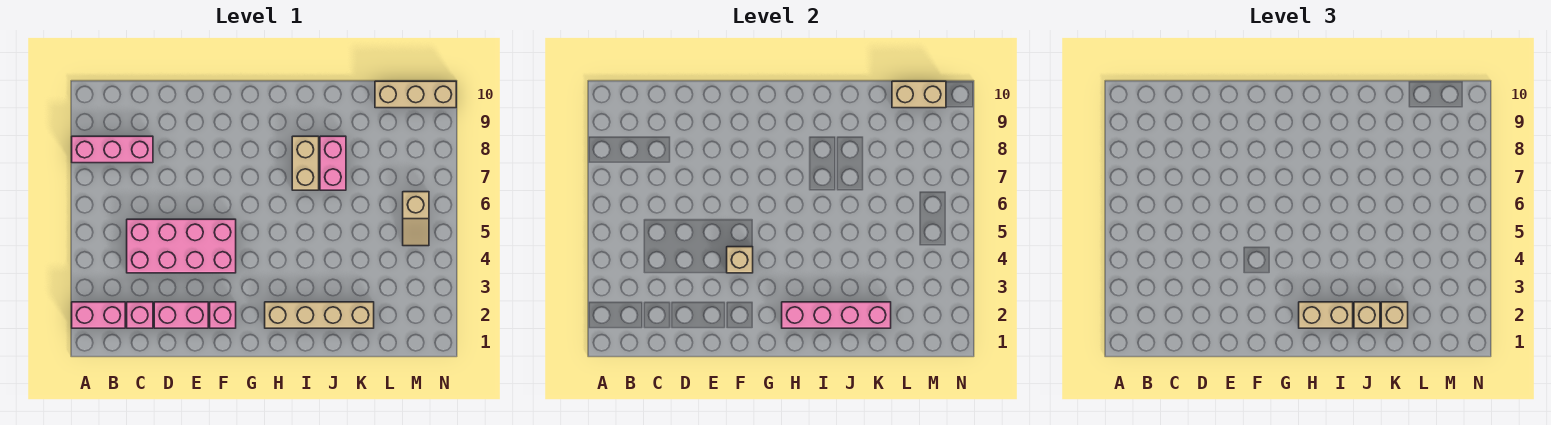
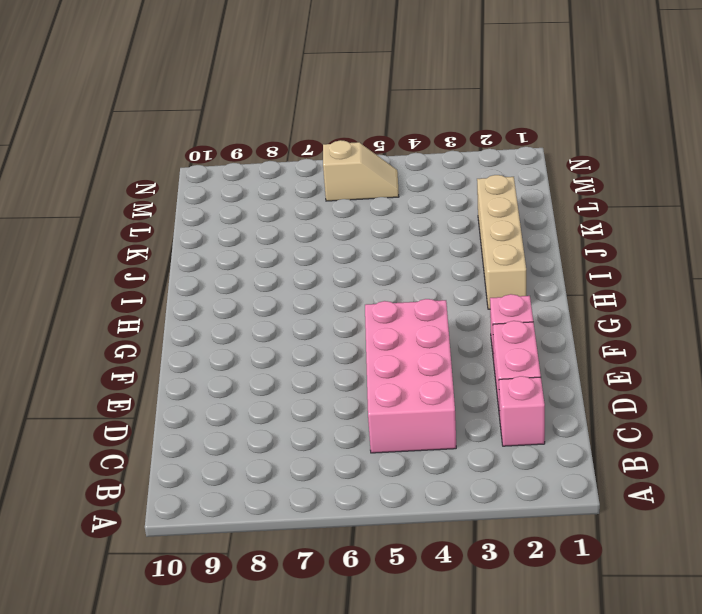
none -> pink brick A2:B2 level 1
none -> pink brick A8:C8 level 1
none -> tan brick I7:I8 level 1

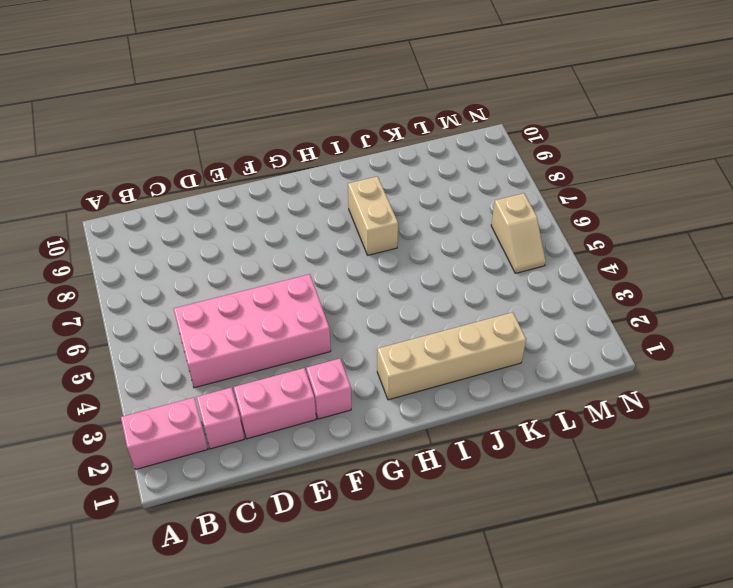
none -> pink brick A8:C8 level 1
none -> pink brick J7:J8 level 1
none -> tan brick L10:N10 level 1

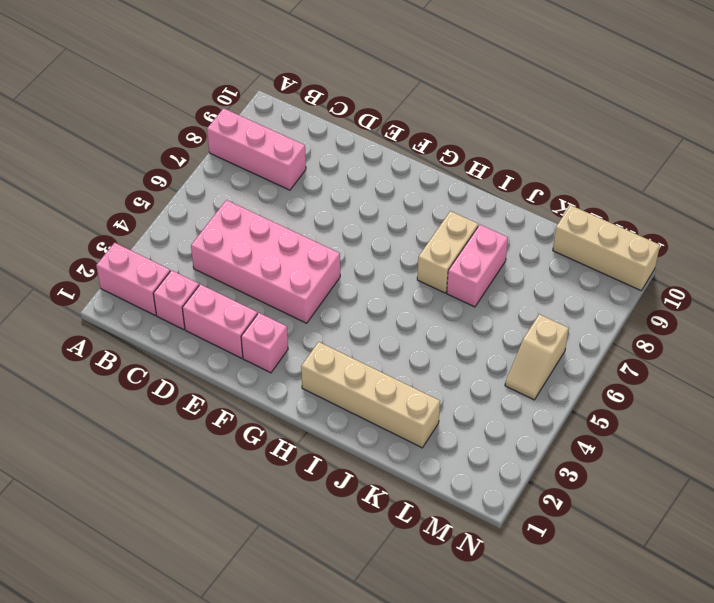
none -> tan brick F4 level 2
none -> pink brick H2:K2 level 2
none -> tan brick L10:M10 level 2

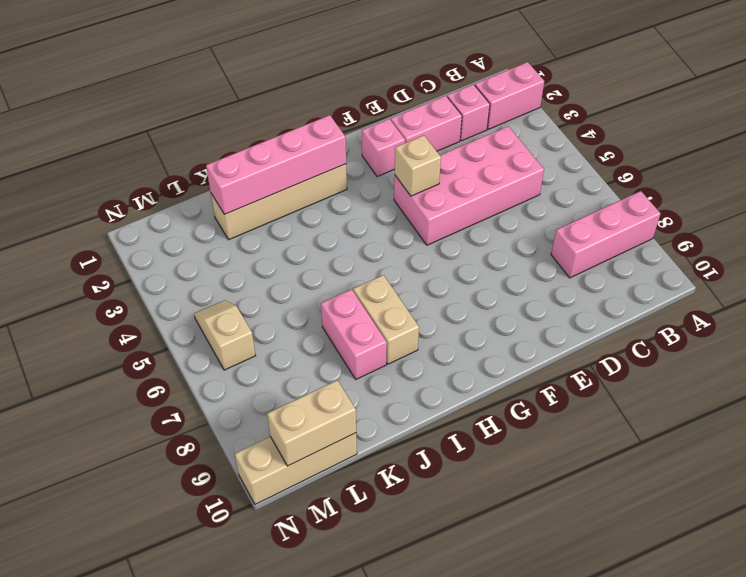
none -> tan brick H2:I2 level 3
none -> tan brick J2 level 3
none -> tan brick K2 level 3

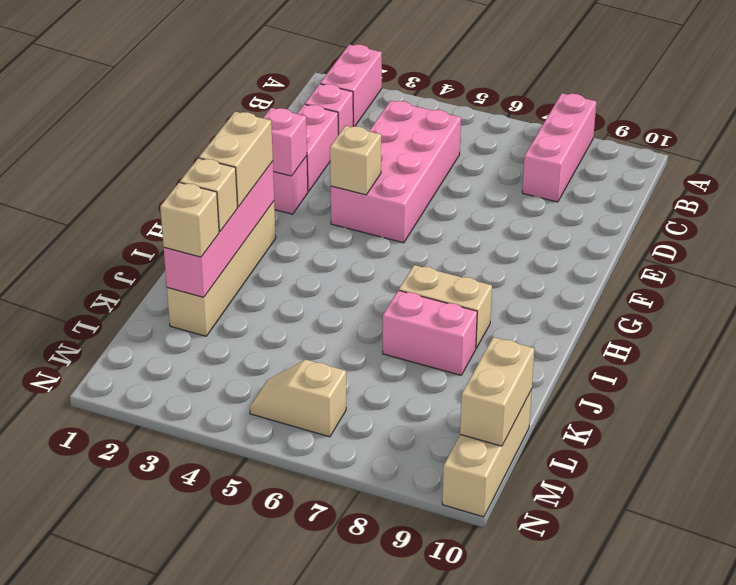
pink brick F2 level 2 -> none

